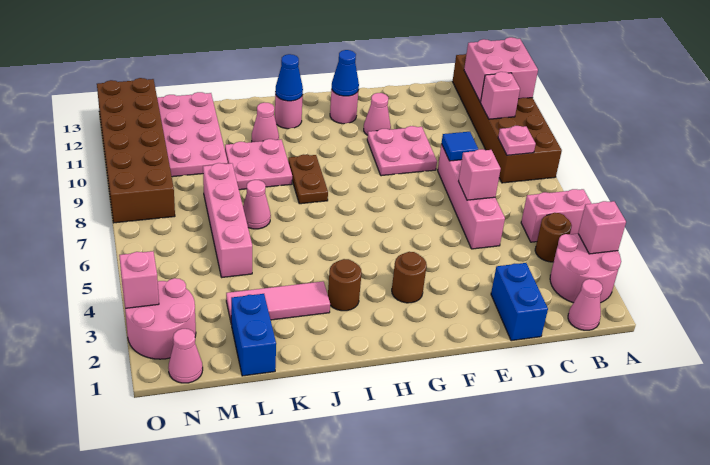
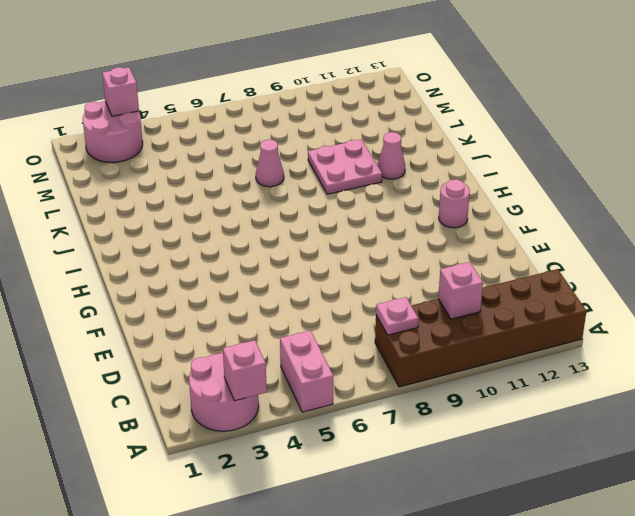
none -> pink cone B1 level 1
none -> brown round brick B4 level 1
none -> blue brick D1:D2 level 1
none -> pink brick D5:D8 level 1

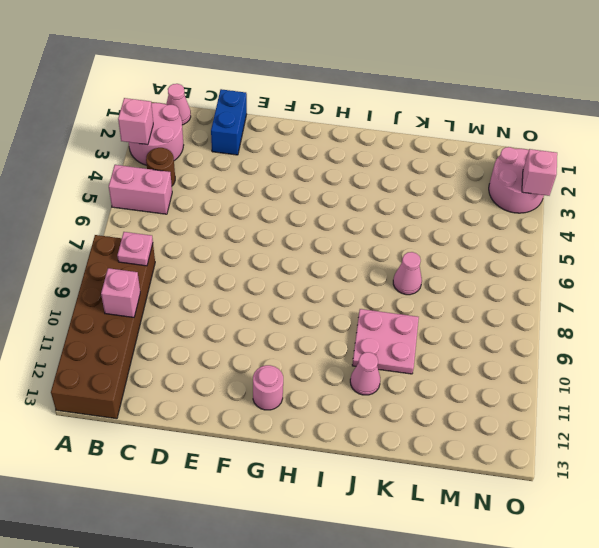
none -> pink brick D5:D8 level 1
none -> pink plate E9:F10 level 1
none -> pink cone F11 level 1
none -> brown round brick G3 level 1

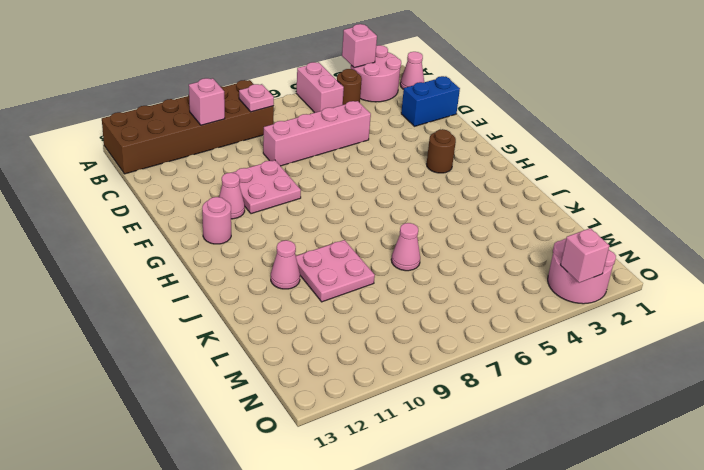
none -> brown round brick I3 level 1
none -> brown plate I8:I9 level 1
none -> pink round brick I12 level 1
none -> pink tile J3:L3 level 1

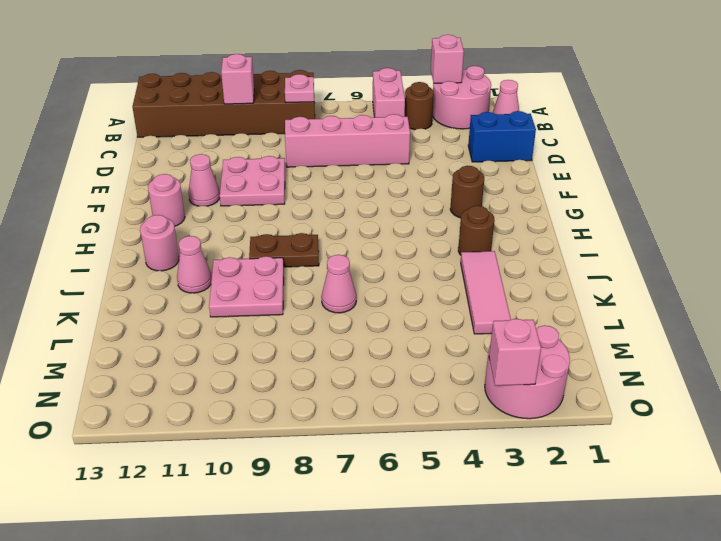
none -> blue brick L1:L2 level 1
none -> pink brick L5:L8 level 1
none -> pink plate L10:M13 level 1
none -> pink cone N1 level 1

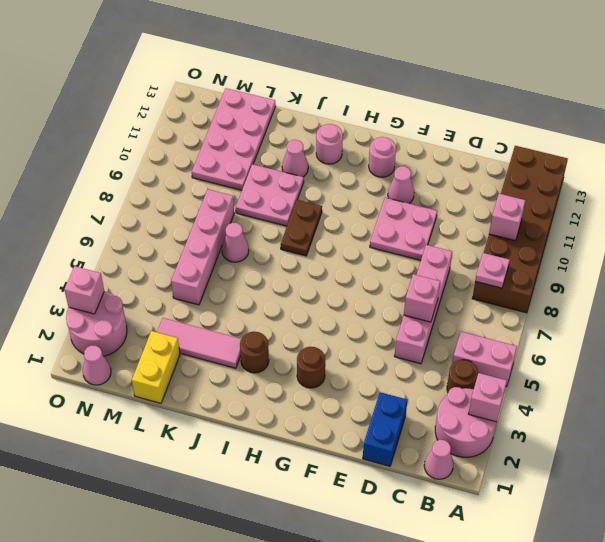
yellow brick L1:L2 level 1 -> blue brick L1:L2 level 1
none -> brown brick N8:O13 level 1
none -> pink brick A11:B12 level 2
none -> blue tile D8 level 2
none -> blue cone G12 level 2

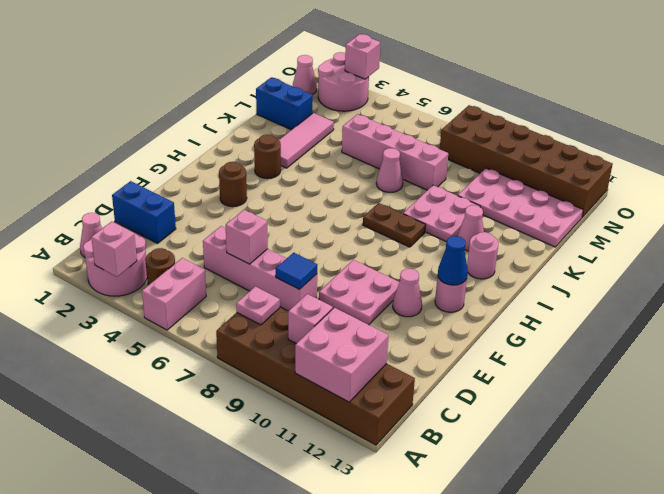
none -> blue cone I12 level 2

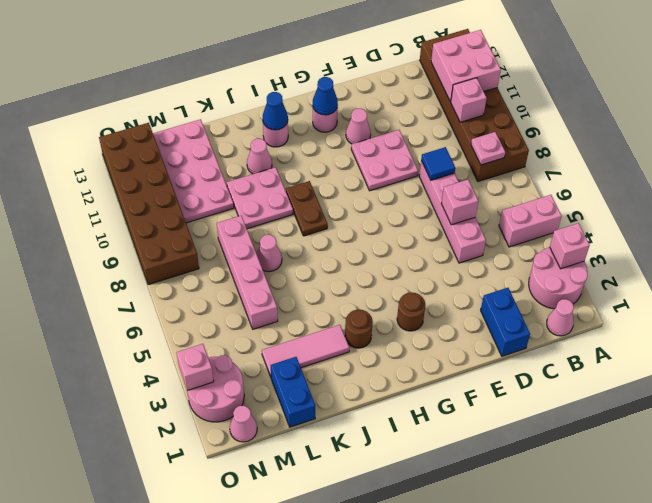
none -> brown round brick B4 level 1

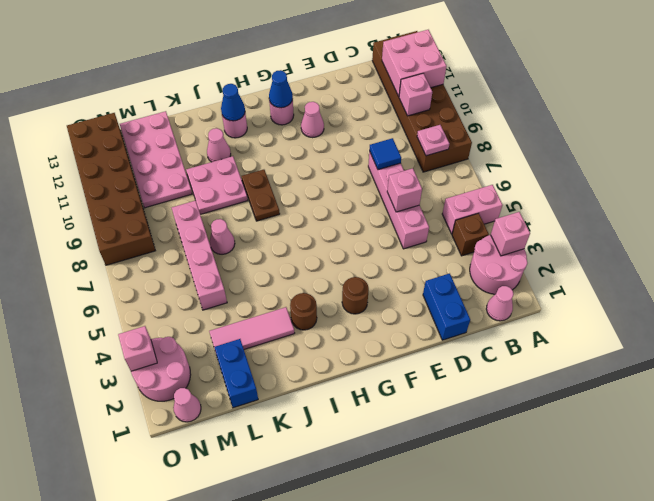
brown brick B4 level 1 -> brown round brick B4 level 1
none -> pink plate E9:F10 level 1

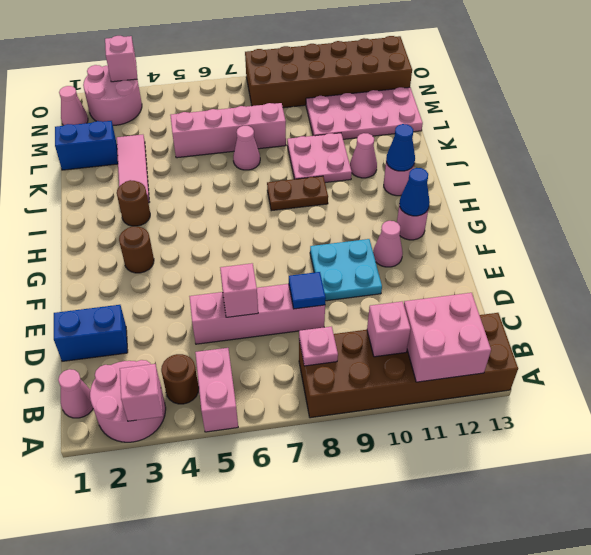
cyan plate E9:F10 level 1 -> pink plate E9:F10 level 1

